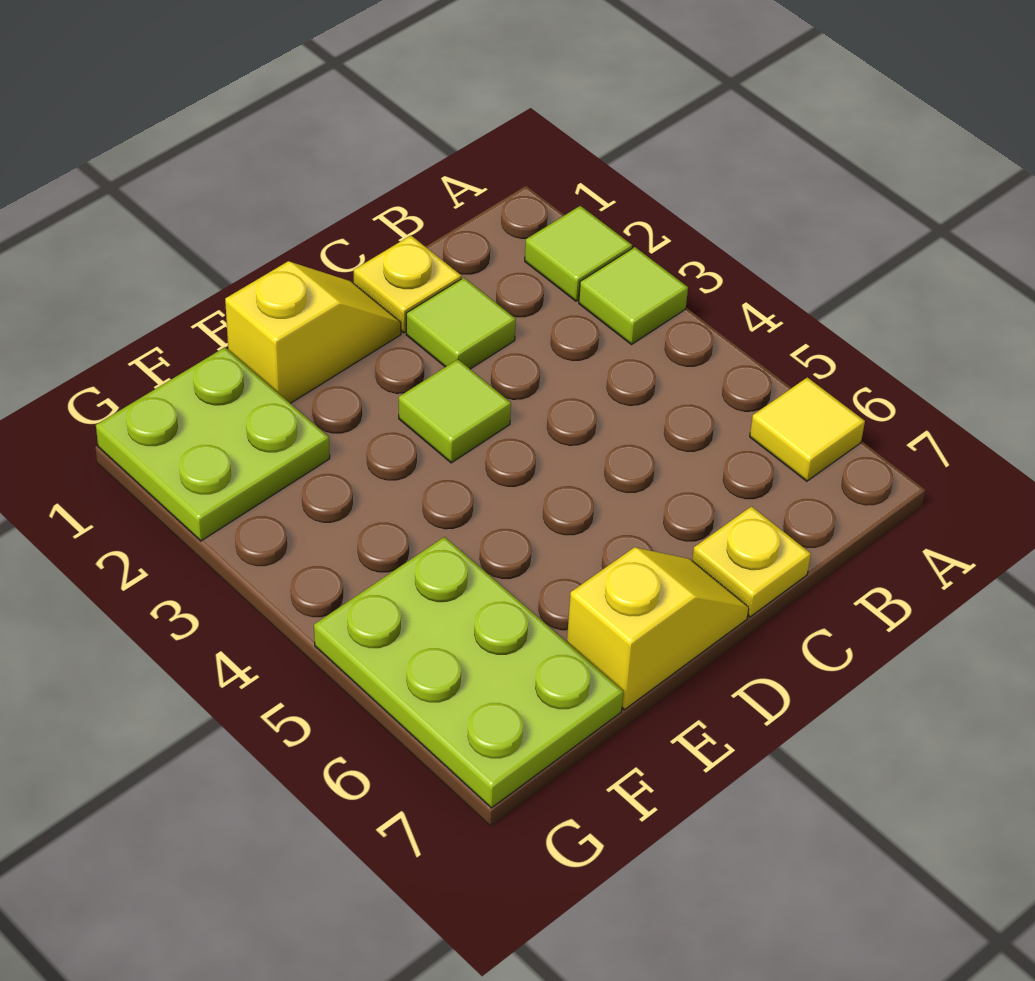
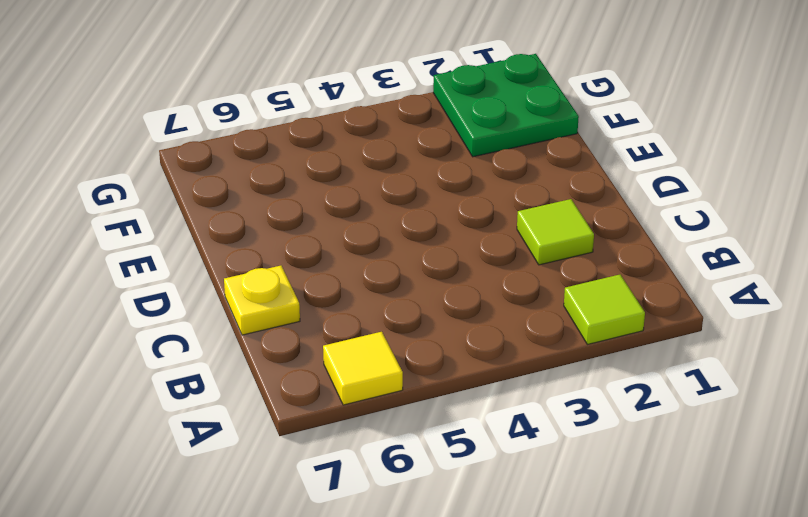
green plate F1:G2 level 1 -> lime plate F1:G2 level 1
none -> lime tile A3 level 1
none -> yellow plate C1 level 1

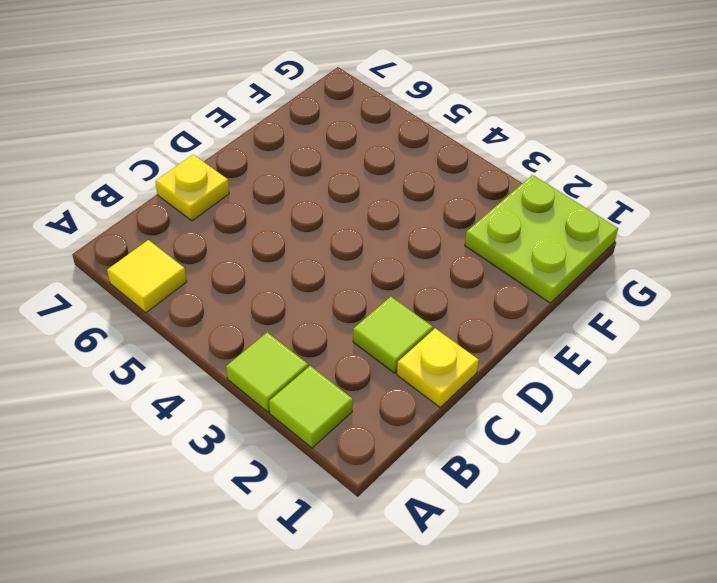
none -> yellow slope D1:E1 level 1 top E
none -> lime tile D3 level 1

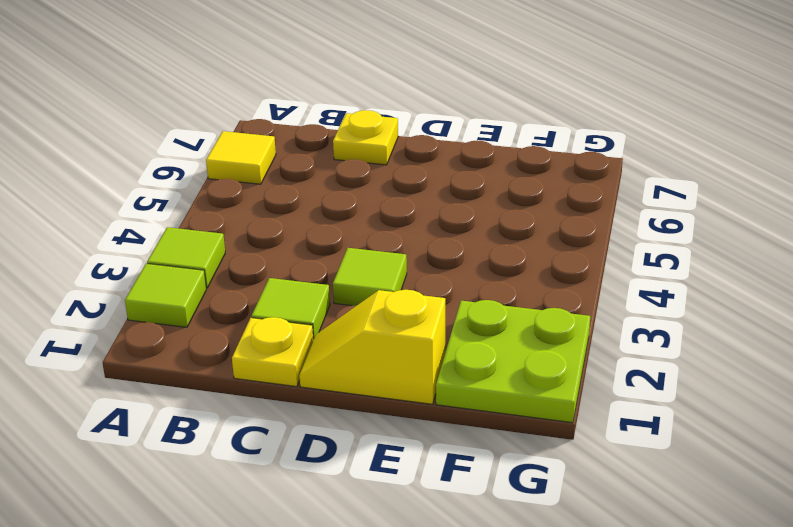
none -> yellow slope D7:E7 level 1 top E
none -> lime plate F5:G7 level 1

